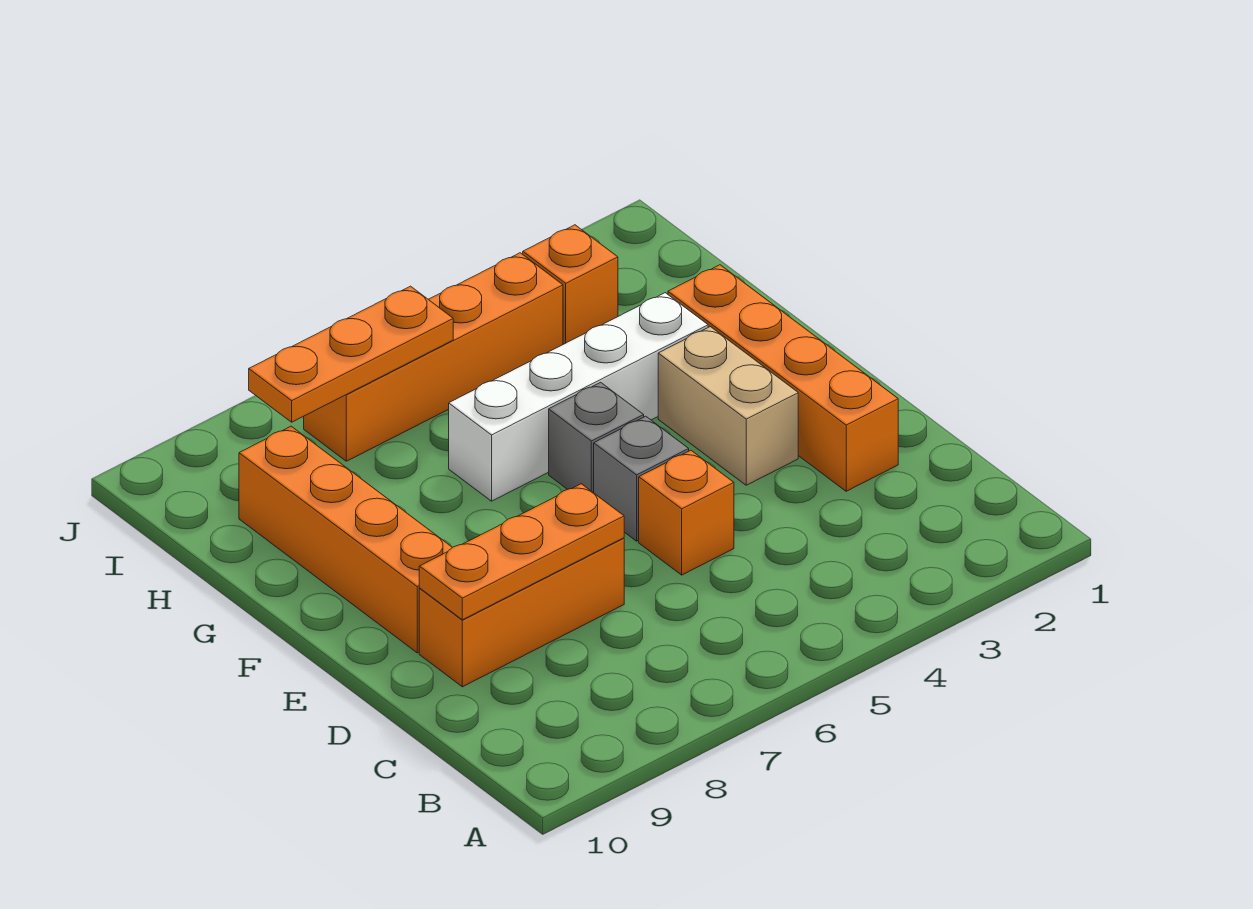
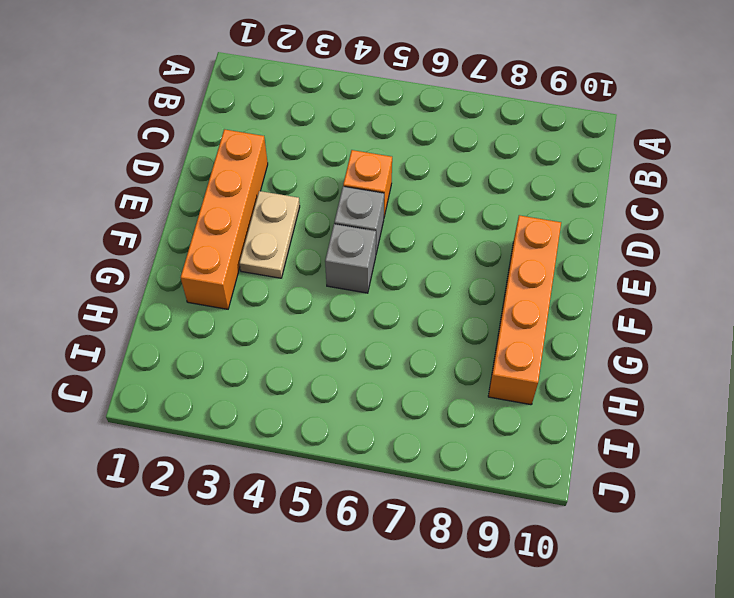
tan plate E3:F3 level 1 -> tan brick E3:F3 level 1
none -> orange brick D7:D9 level 1
none -> white brick G3:G6 level 1
none -> orange brick I3 level 1

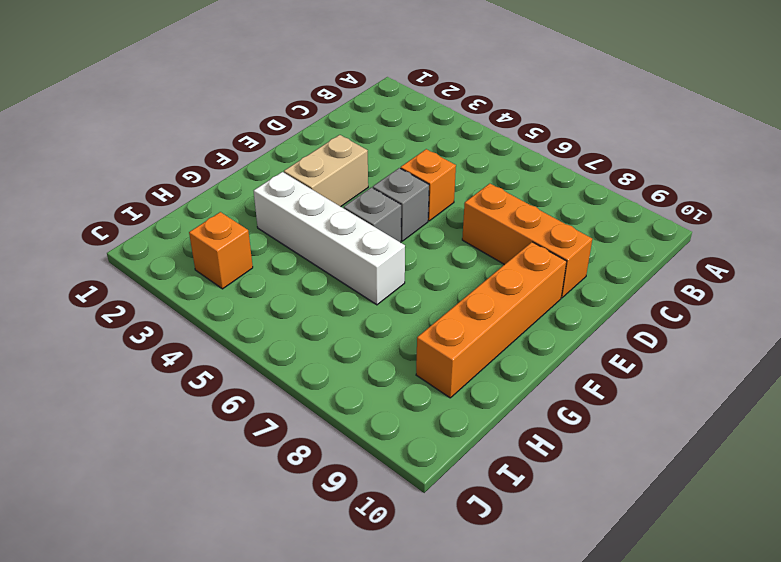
none -> orange brick D2:G2 level 1
none -> orange brick I4:I7 level 1
none -> orange plate D7:D9 level 2

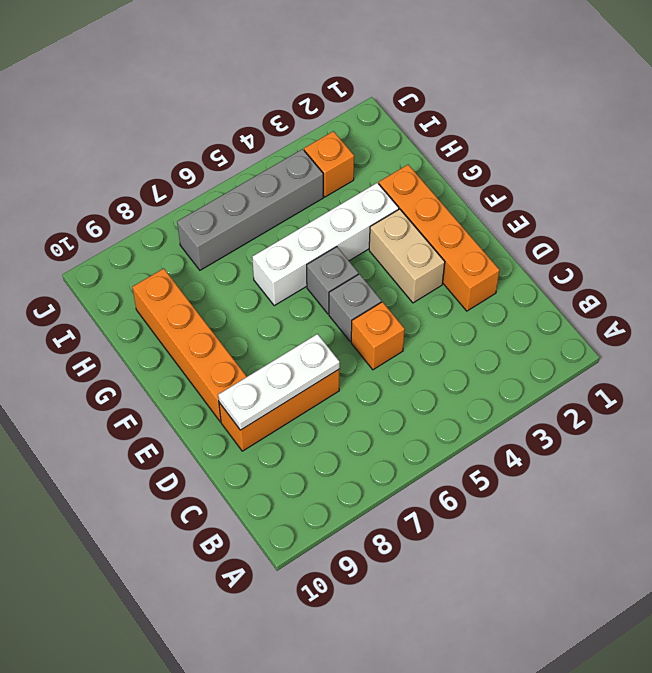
white plate D7:D9 level 2 -> orange plate D7:D9 level 2
grey brick I4:I7 level 1 -> orange brick I4:I7 level 1
none -> orange plate I6:I8 level 2

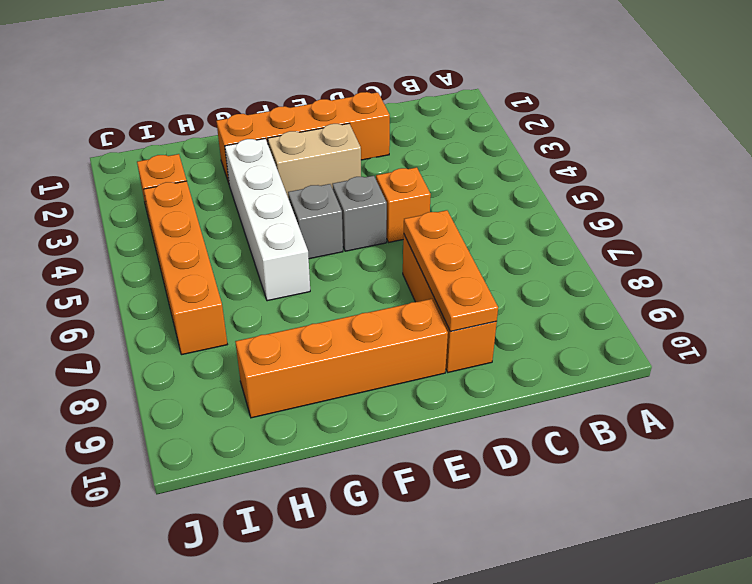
none -> orange plate I6:I8 level 2

